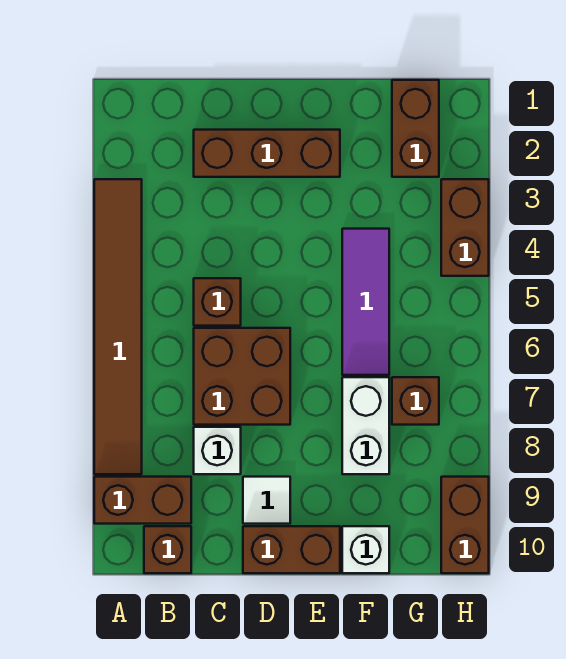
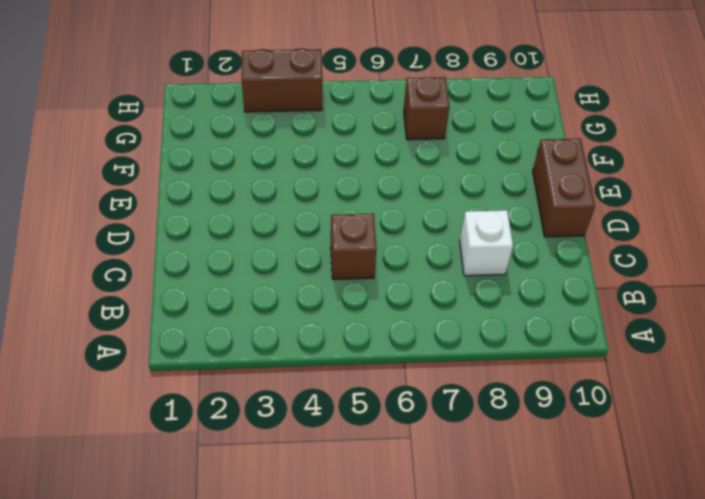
none -> brown tile A3:A8 level 1
none -> brown brick A9:B9 level 1
none -> brown brick B10 level 1

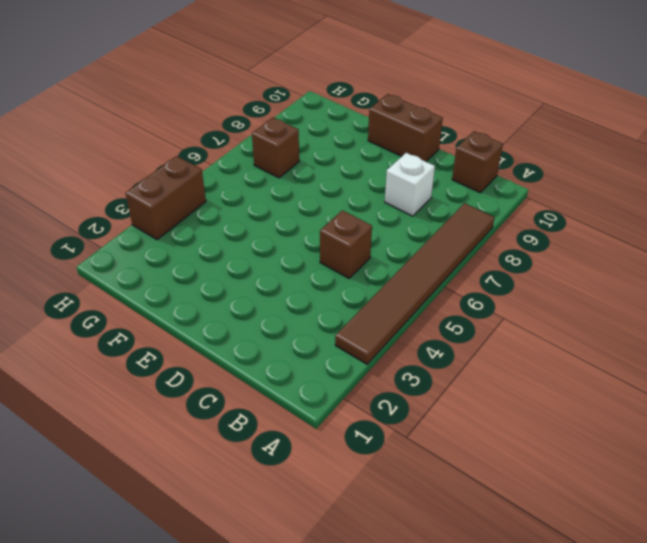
none -> brown brick A9:B9 level 1
none -> brown brick C2:E2 level 1
none -> brown brick C6:D7 level 1

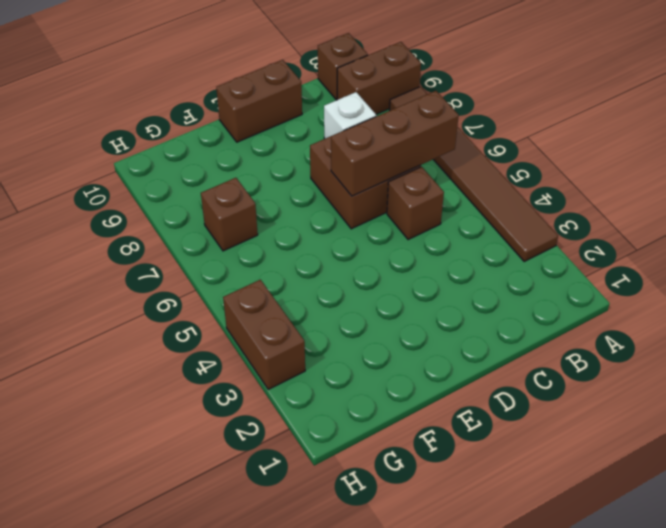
brown brick B6:D6 level 2 -> brown brick C2:E2 level 1
none -> white tile D9 level 1
none -> purple tile F4:F6 level 1
none -> white brick F7:F8 level 1

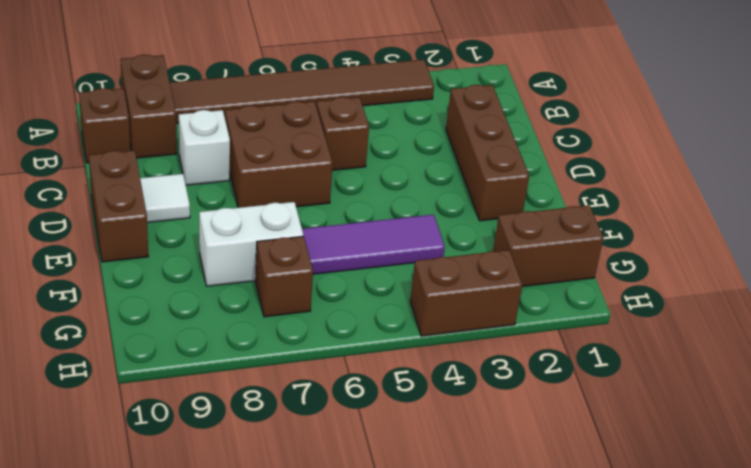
none -> white brick F10 level 1
none -> brown brick H9:H10 level 1

